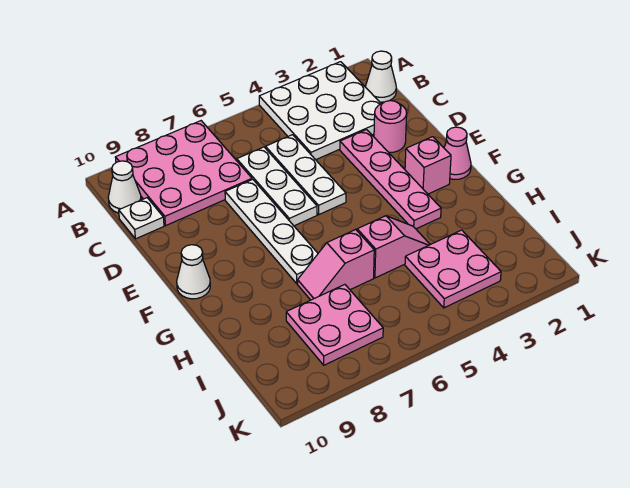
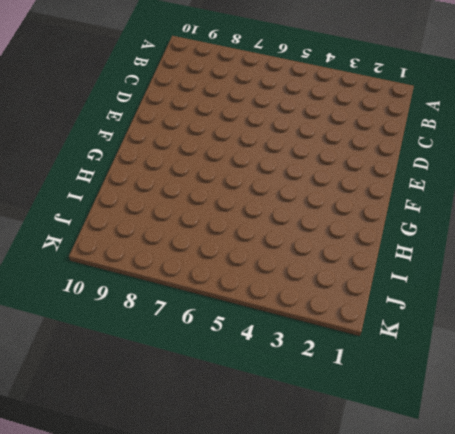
none -> white plate A2:C4 level 1
none -> pink plate A7:C9 level 1
none -> white cone B1 level 1

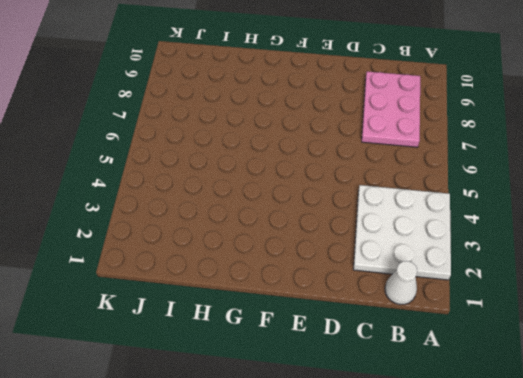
pink plate B7:C9 level 1 -> pink plate A7:C9 level 1
none -> white cone B10 level 1
none -> white plate C5:E5 level 1
none -> white plate C6:E6 level 1

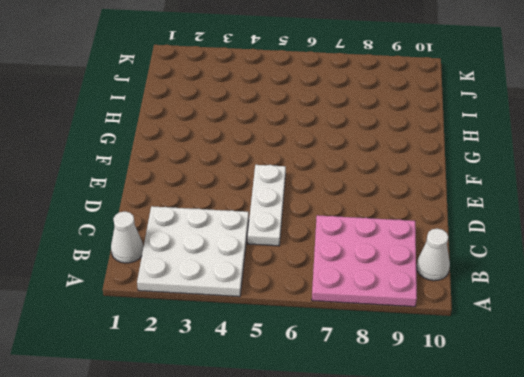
none -> white plate C6:E6 level 1
none -> white plate C10 level 1
none -> pink round brick D2 level 1

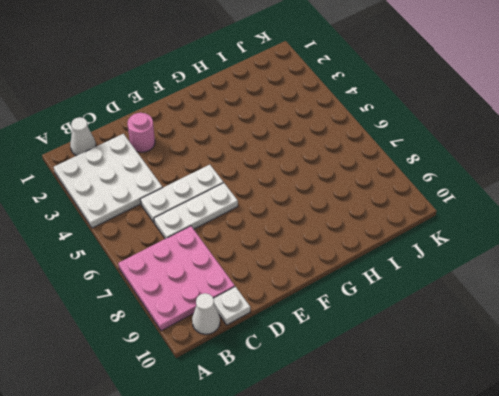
none -> pink plate D3:G3 level 1
none -> white plate D7:G7 level 1
none -> pink cone F1 level 1

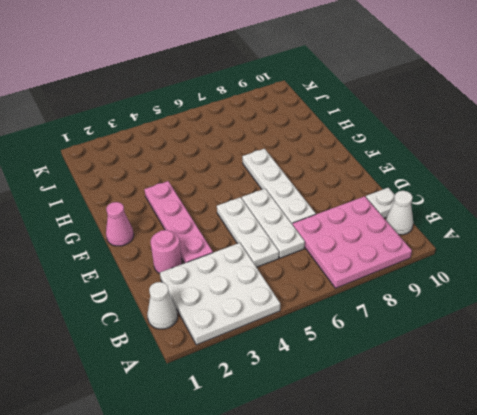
none -> pink brick F2 level 1
none -> white cone F10 level 1
none -> pink slope H4:H5 level 1 top 5

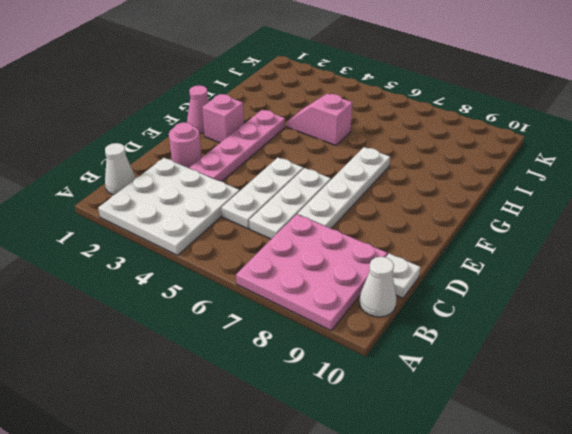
none -> white cone F10 level 1
none -> pink slope H6:H7 level 1 top 6
none -> pink plate I3:J4 level 1

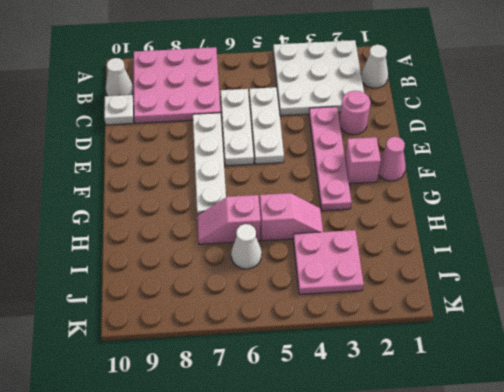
white cone I6 level 1 -> white cone F10 level 1
none -> pink plate I7:J8 level 1

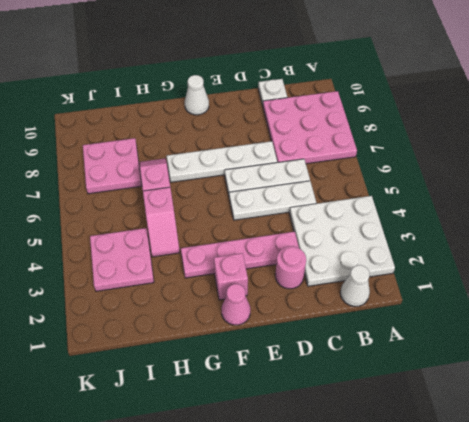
none -> white cone B10 level 1

